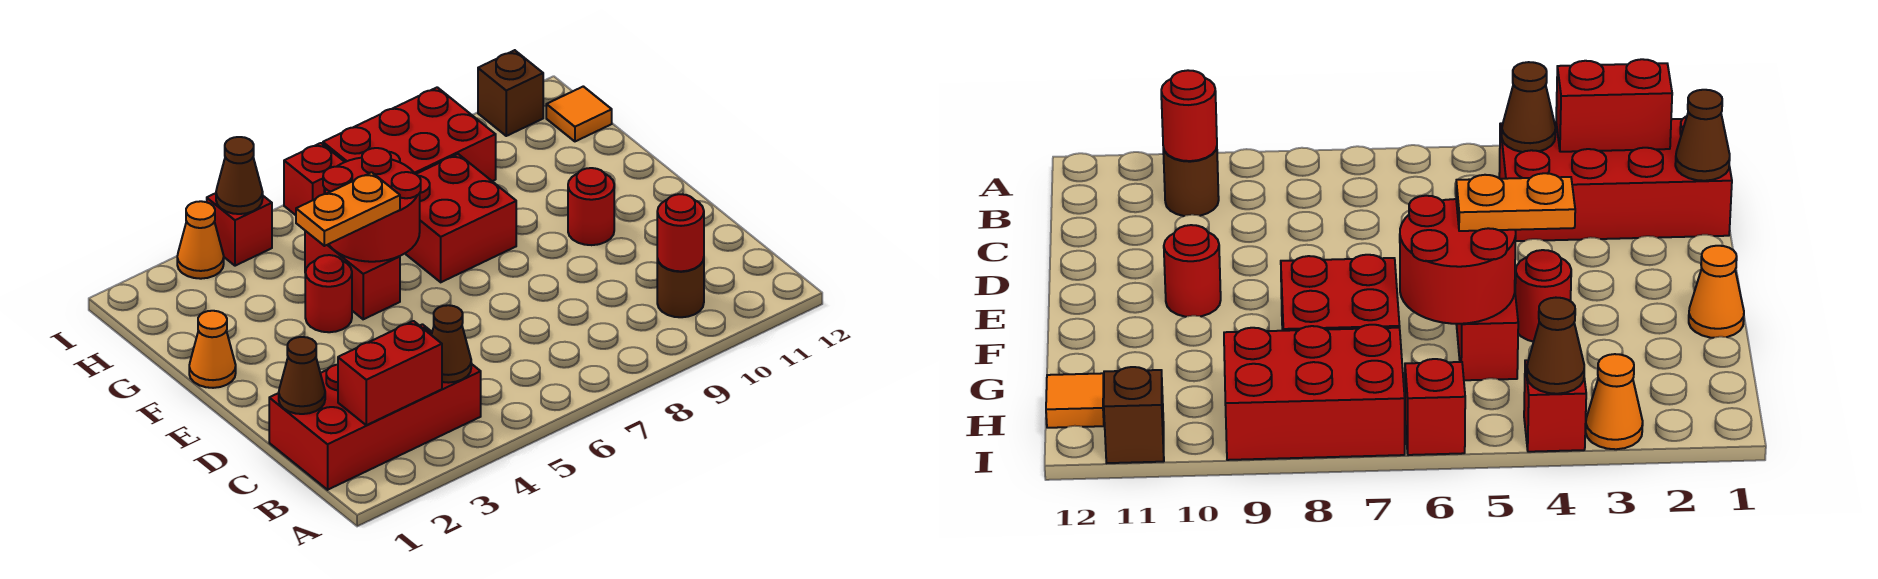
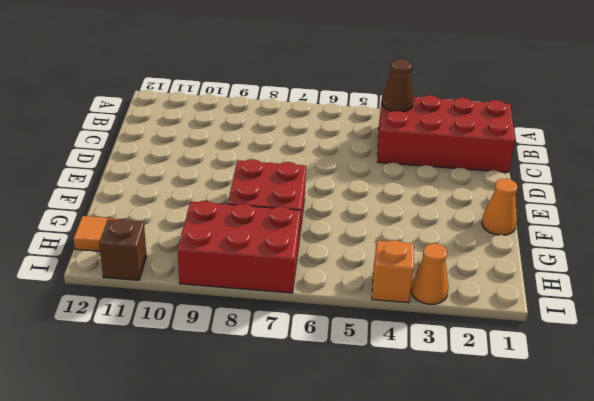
orange brick I4 level 1 -> red brick I4 level 1
none -> brown round brick B10 level 1
none -> red round brick E10 level 1
none -> red round brick F4 level 1

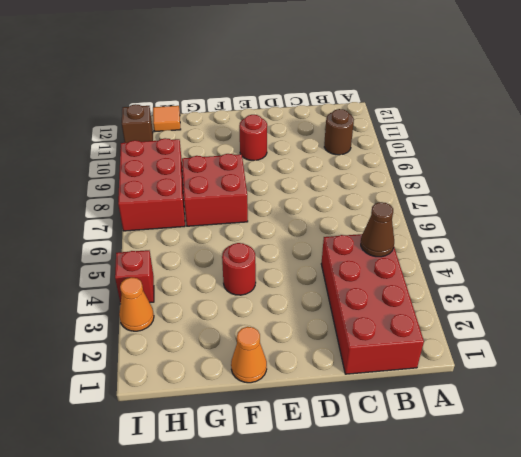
none -> red brick F5:G5 level 1
none -> red brick I6 level 1
none -> red brick B2:B3 level 2

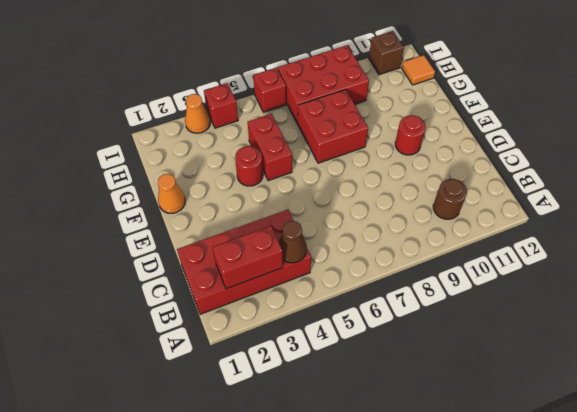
none -> red round brick B10 level 2
none -> brown cone C1 level 2
none -> red round brick F5:G6 level 2

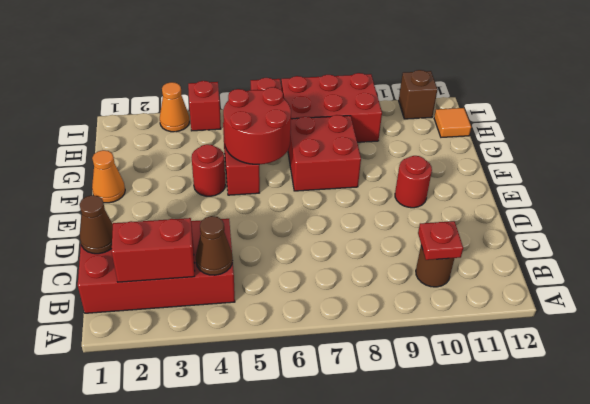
red plate B10 level 2 -> red round brick B10 level 2
none -> brown cone I4 level 2
none -> orange plate F4:F5 level 3

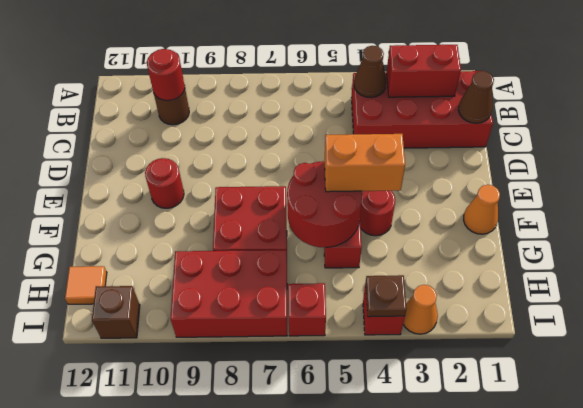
orange brick F4:F5 level 3 -> orange plate F4:F5 level 3
brown plate I4 level 2 -> brown cone I4 level 2

